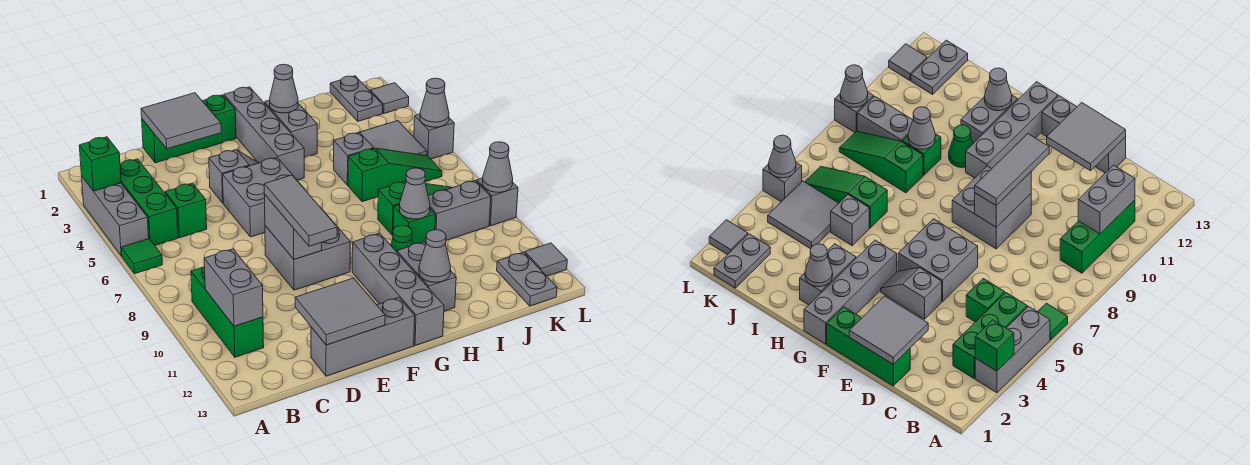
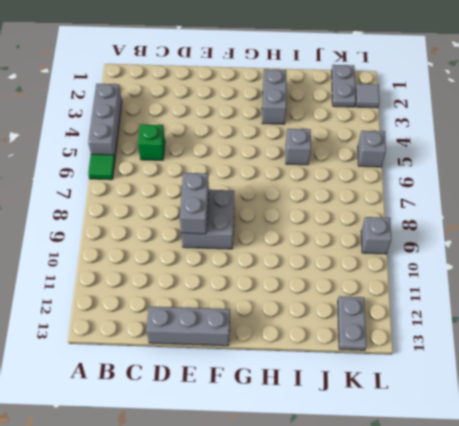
none -> green brick B3:B5 level 1
none -> green brick B9:B11 level 1
none -> green brick D1:F1 level 1
none -> grey slope E4:F4 level 1 top E

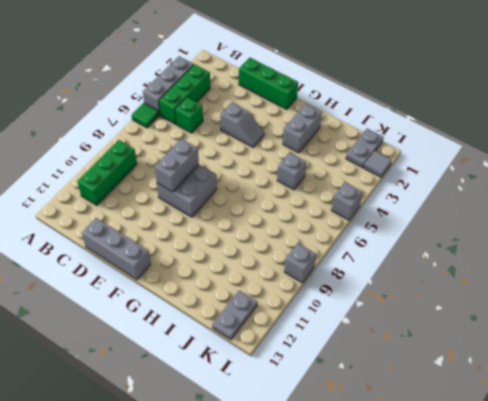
none -> grey brick E5:F6 level 1
none -> grey brick G1:G4 level 1
none -> grey brick G10:G13 level 1
none -> green cone H10 level 1

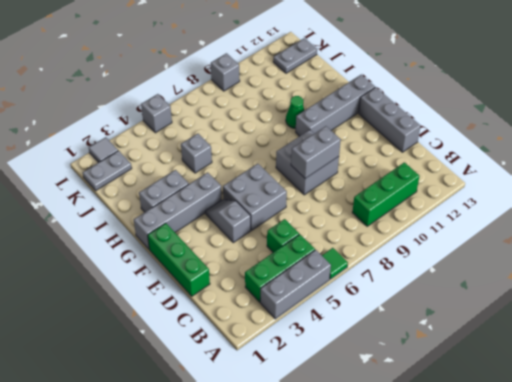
none -> grey brick H11:H12 level 1
none -> green slope I6:K6 level 1 top I
none -> green slope I8:K8 level 1 top I
none -> green brick I9 level 1

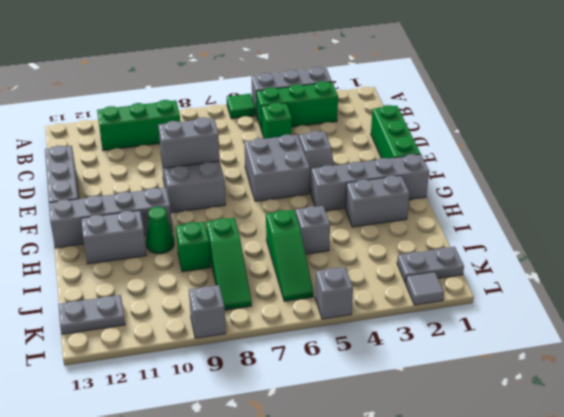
none -> grey tile J4:K5 level 1
none -> grey brick J9:K9 level 1
none -> grey tile L12 level 1
none -> green brick A3 level 2

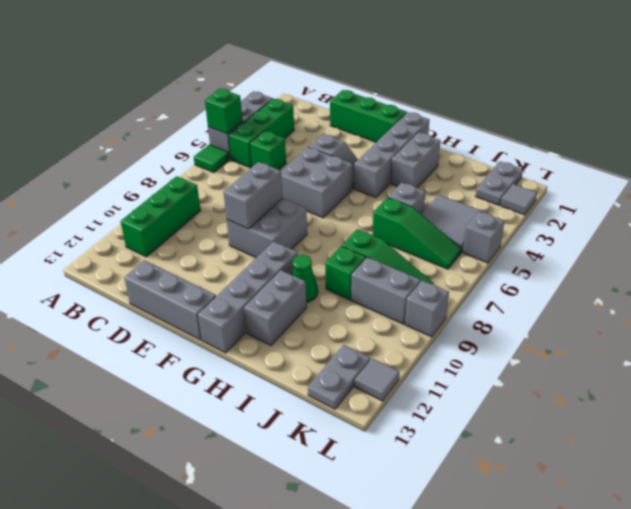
green brick A5 level 2 -> green brick A3 level 2
none -> grey brick B10:B11 level 2
none -> grey tile D1:E2 level 2
none -> grey tile D12:E13 level 2
none -> grey cone H2 level 2

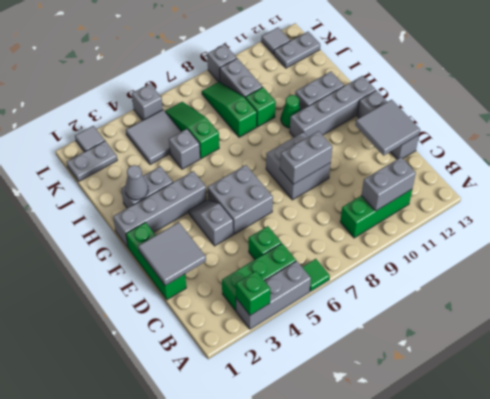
none -> grey cone H12 level 2
none -> grey cone I9 level 2
none -> grey cone L5 level 2
none -> grey cone L9 level 2

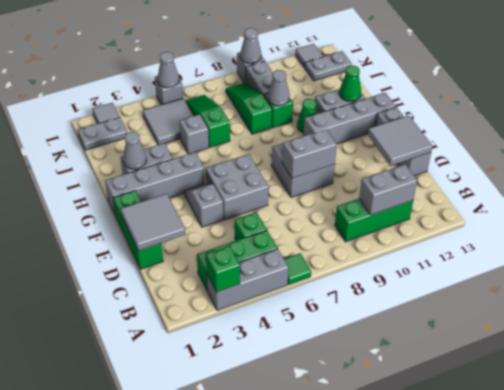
green cone H12 level 2 -> grey cone H12 level 2
none -> grey tile E8:E10 level 3

